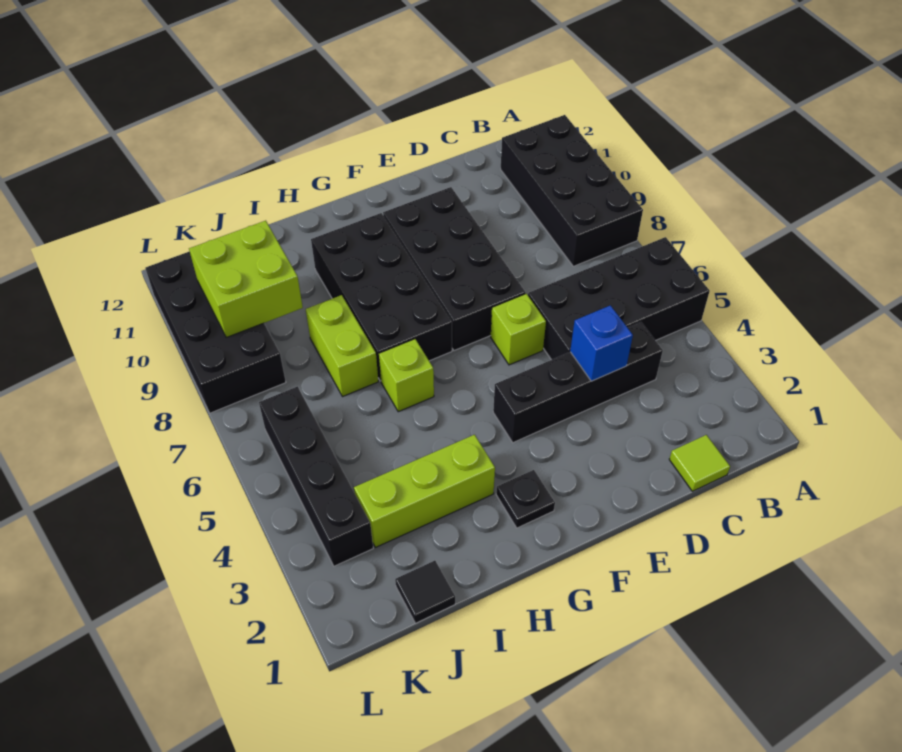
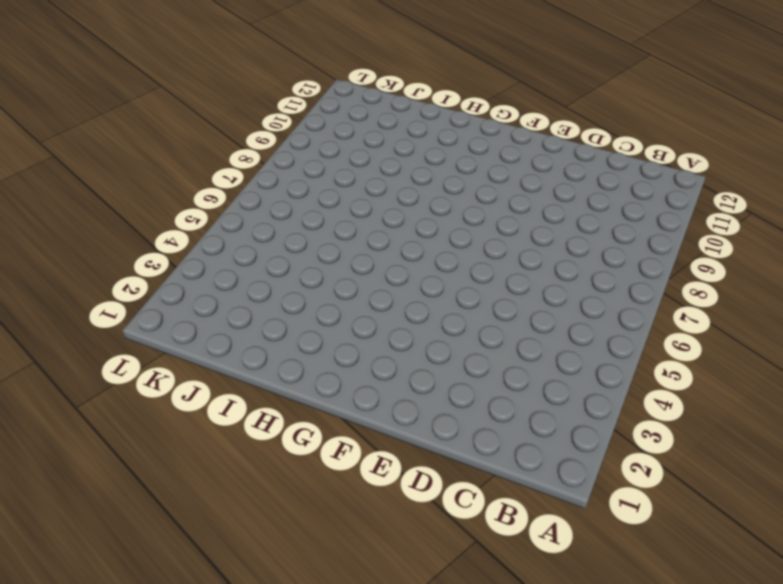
none -> black brick A5:D6 level 1
none -> black brick A8:B11 level 1
none -> lime tile C1 level 1

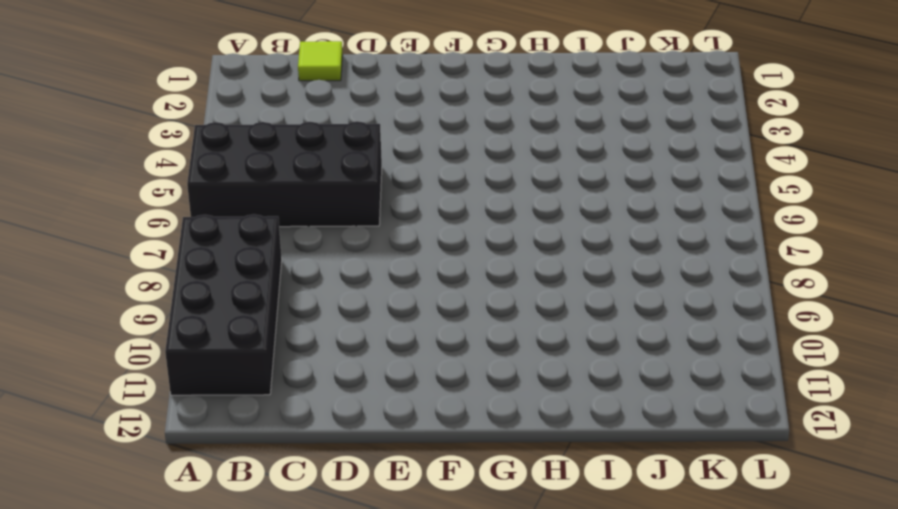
none -> black brick C4:F4 level 1
none -> lime brick E6 level 1
none -> black brick E7:F10 level 1

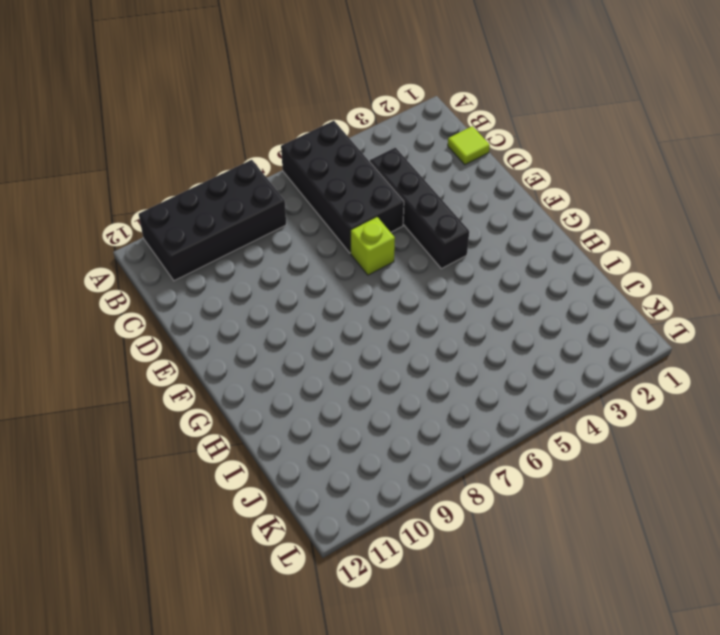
none -> black brick E7:F10 level 1
none -> black plate G2 level 1
none -> black brick G7:H10 level 1

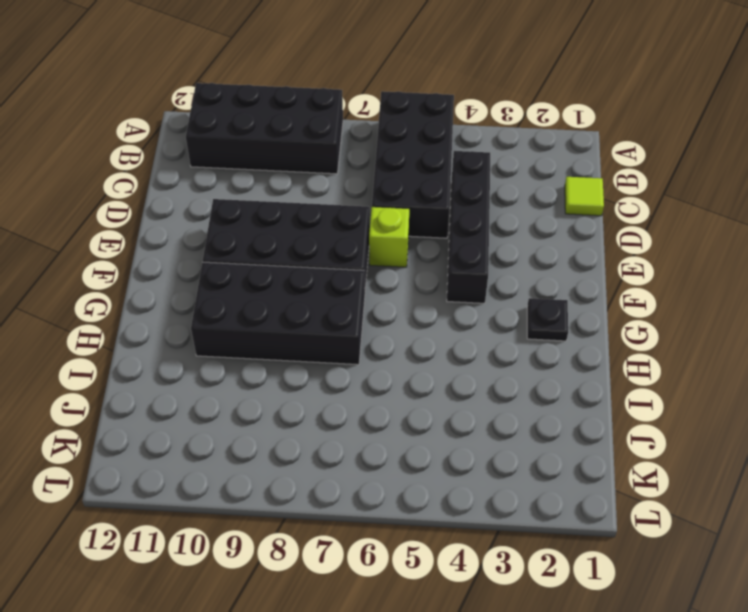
none -> lime brick H3:J3 level 1
none -> lime brick H6 level 1
none -> lime brick I7:I8 level 1

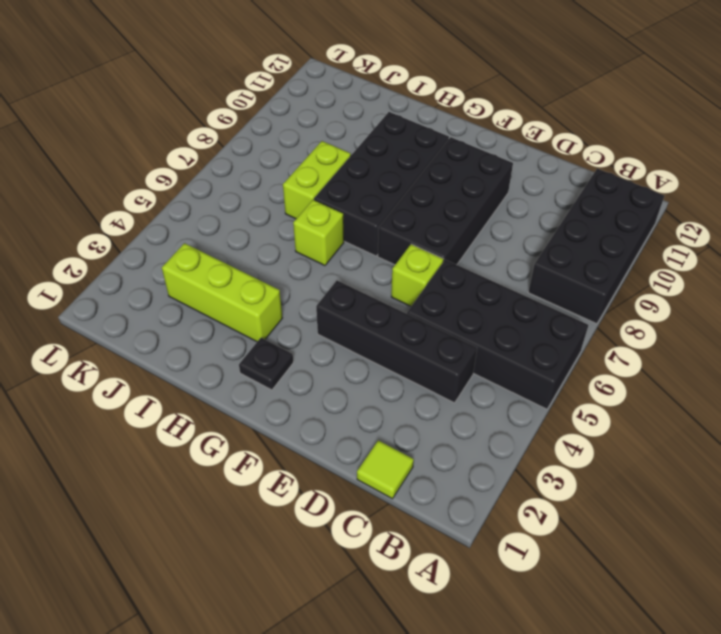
none -> black tile J1 level 1
none -> black brick K3:K6 level 1
none -> black brick K8:L11 level 1

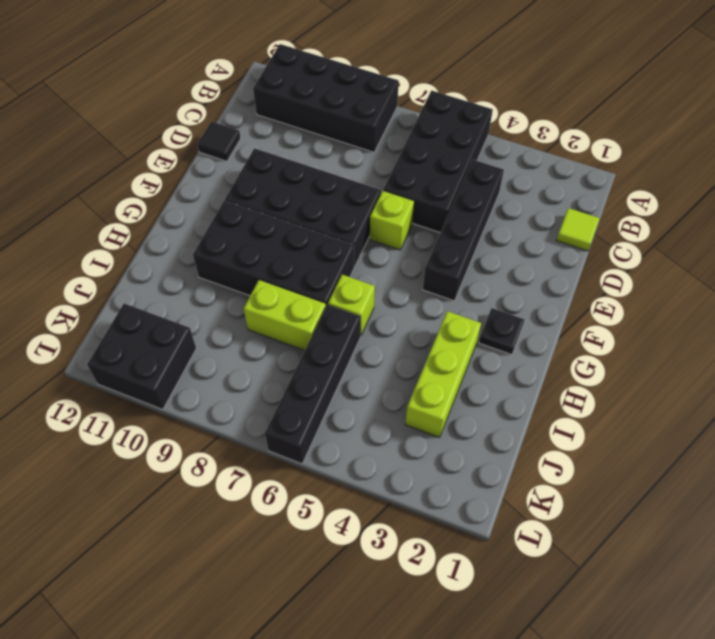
black tile D12 level 1 -> black tile J1 level 1
black brick I6:L6 level 1 -> black brick K3:K6 level 1
black brick K10:L11 level 1 -> black brick K8:L11 level 1
none -> blue brick D4 level 2
none -> lime brick J9:K10 level 2

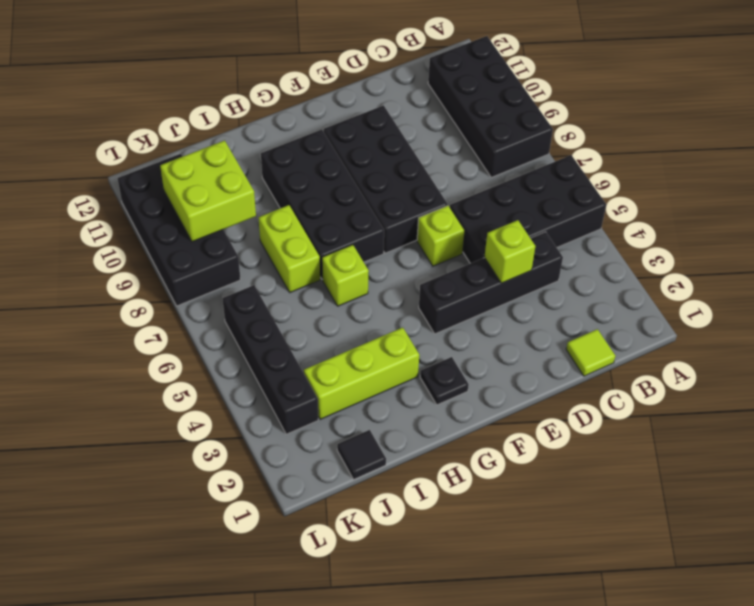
lime brick D4 level 2 -> blue brick D4 level 2

